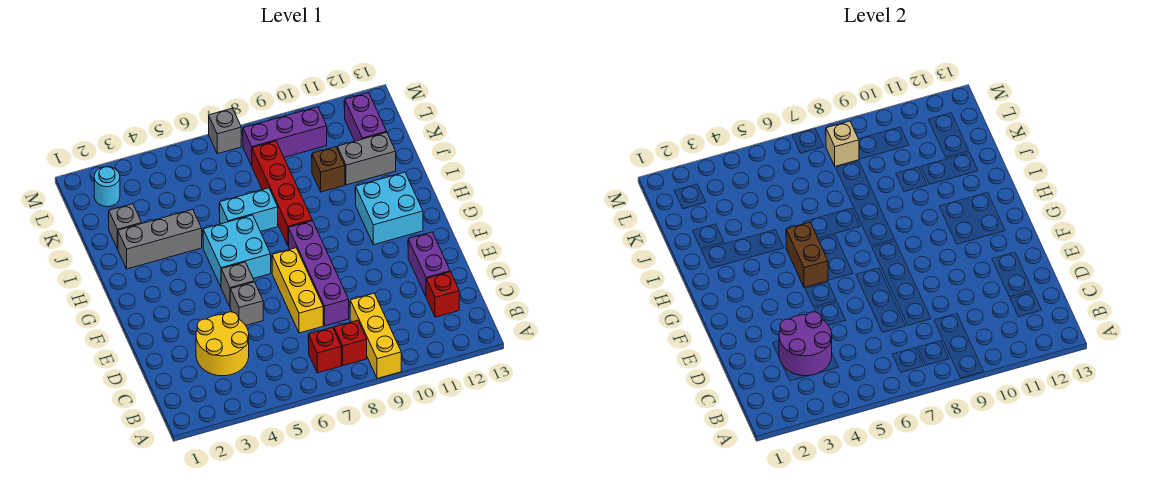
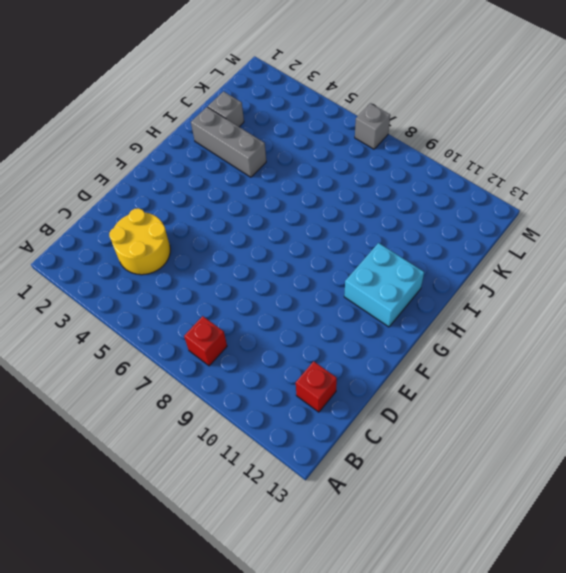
none -> yellow brick A9:C9 level 1
none -> red brick B7 level 1
none -> yellow brick D7:F7 level 1

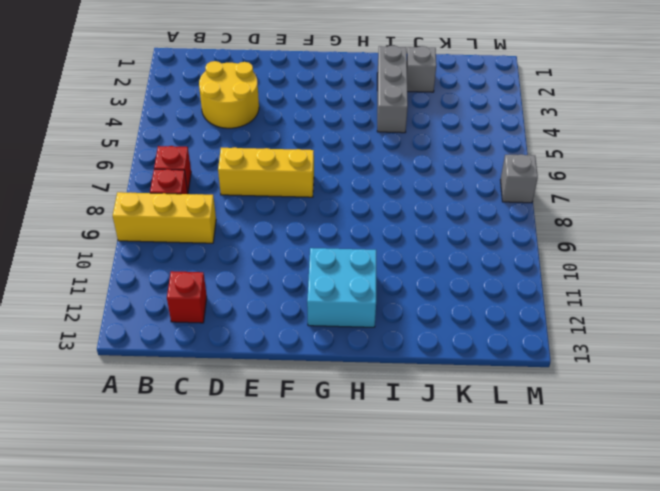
none -> purple brick D8:G8 level 1
none -> purple brick D12:E12 level 1
none -> grey brick E5 level 1

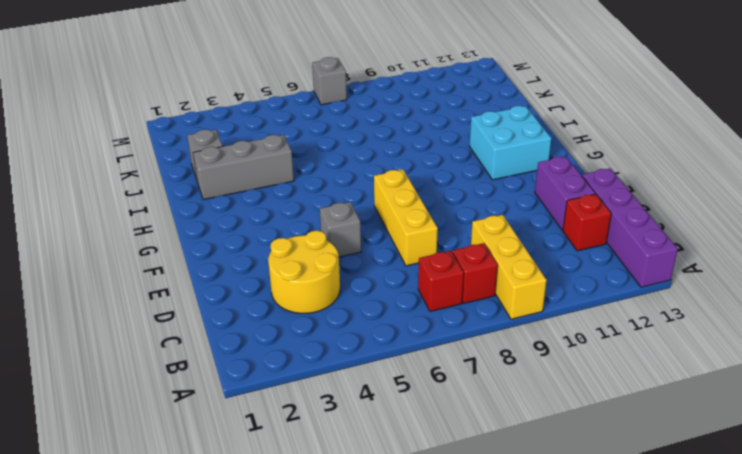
purple brick A13:D13 level 1 -> purple brick D8:G8 level 1
none -> grey brick F5 level 1
none -> cyan brick G5:H6 level 1
none -> red brick H8:K8 level 1

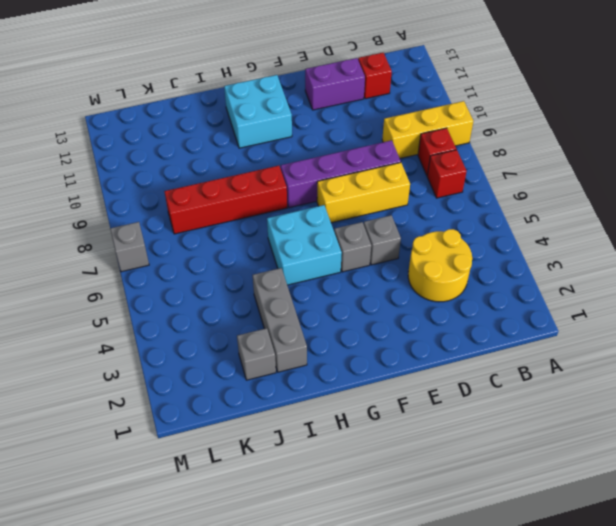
none -> cyan brick I6:I7 level 1
none -> brown brick J10 level 1
none -> grey brick J11:J12 level 1

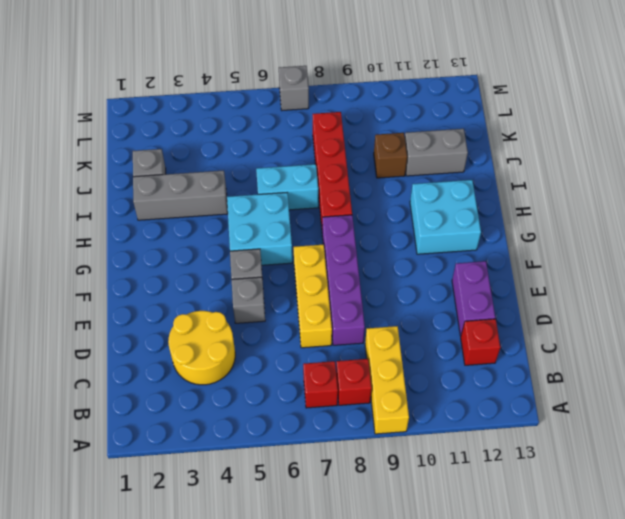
none -> purple brick K12:L12 level 1
none -> cyan round brick L2 level 1
none -> purple brick L8:L10 level 1

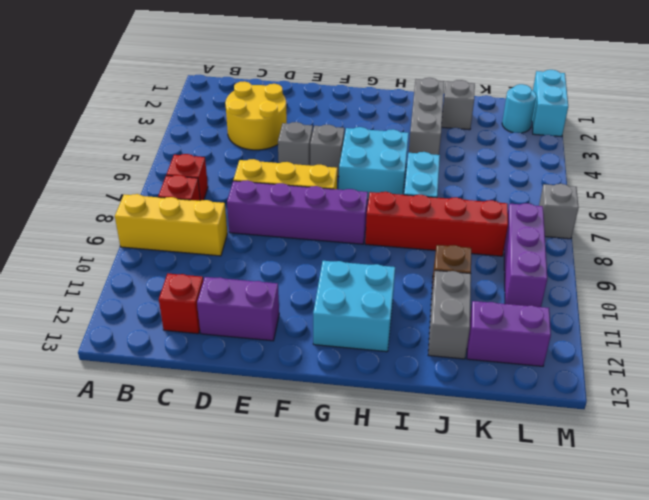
cyan brick M1:M2 level 1 -> none
none -> purple round brick C3:D4 level 2
none -> brown brick G5:H5 level 2
none -> tan brick L8 level 2

